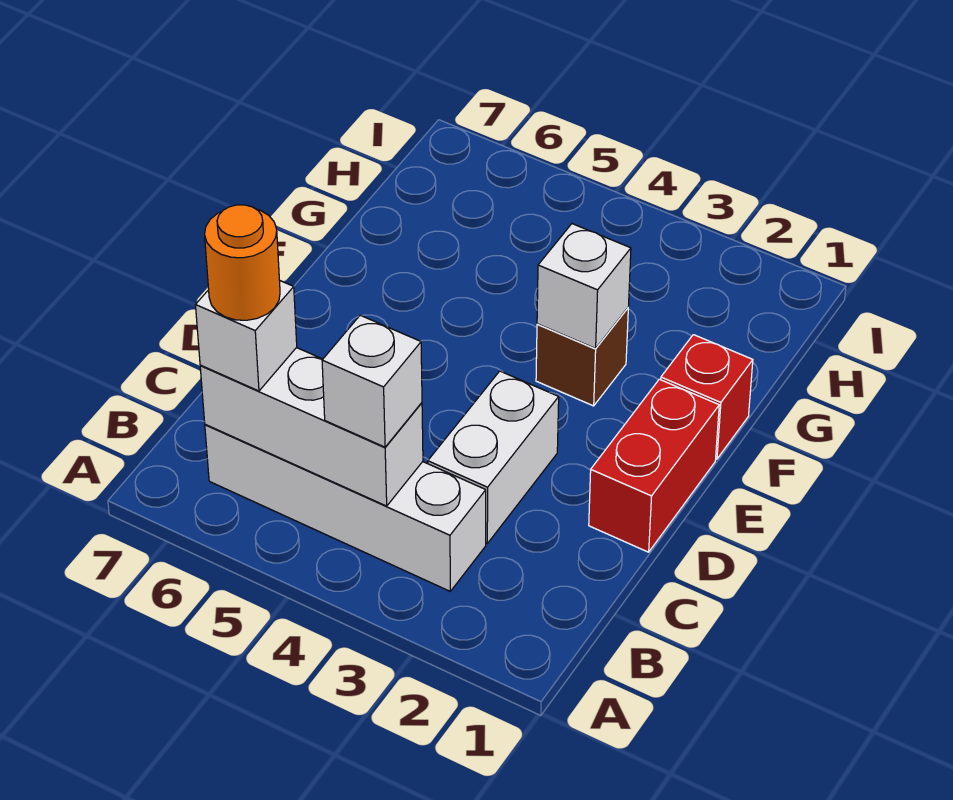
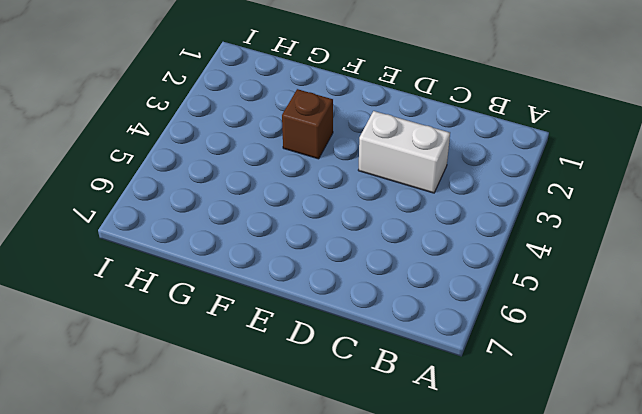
none -> white brick B3:B6 level 1
none -> red brick D1:E1 level 1

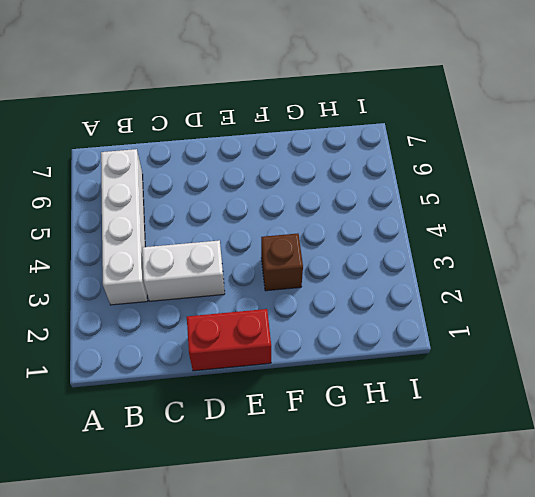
none -> red brick F1 level 1
none -> white brick B4:B6 level 2

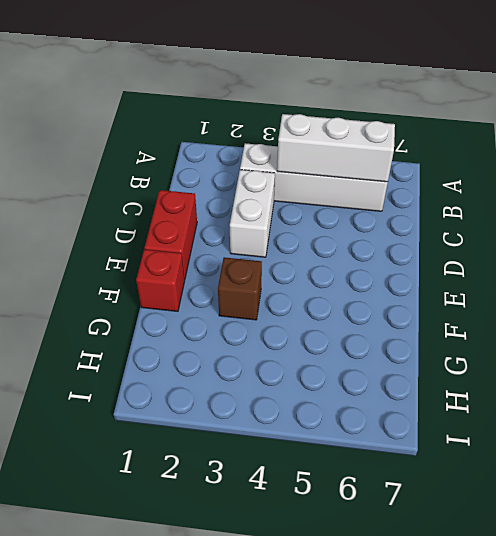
none -> white brick F3 level 2
none -> white brick B4 level 3

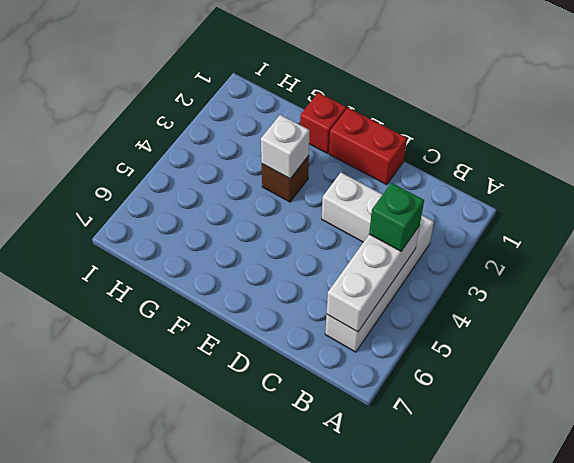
green brick B4 level 3 -> white brick B4 level 3
none -> white brick B6 level 3
none -> orange round brick B6 level 4

